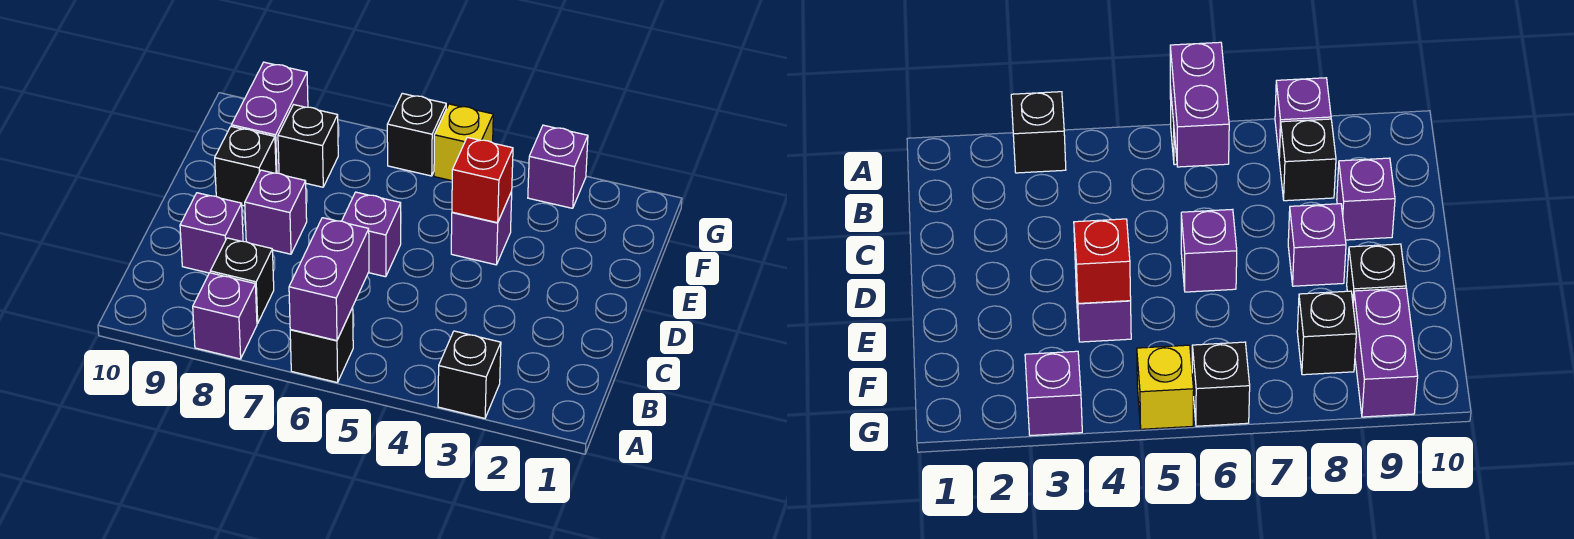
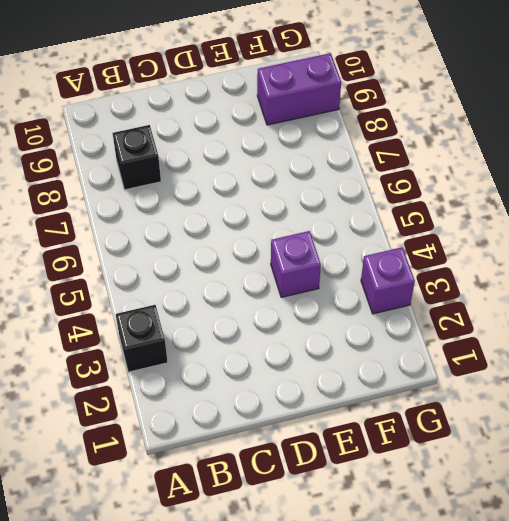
none -> black brick A6 level 1
none -> purple brick A8 level 1
none -> purple brick C9 level 1

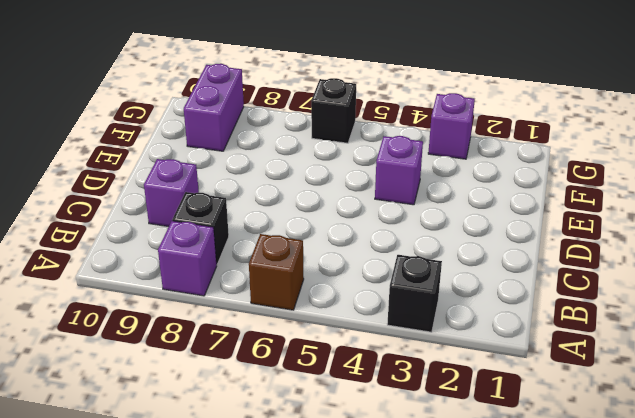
brown brick A6 level 1 -> black brick A6 level 1
none -> purple brick D6 level 1
none -> purple brick D8 level 1
none -> black brick E9 level 1

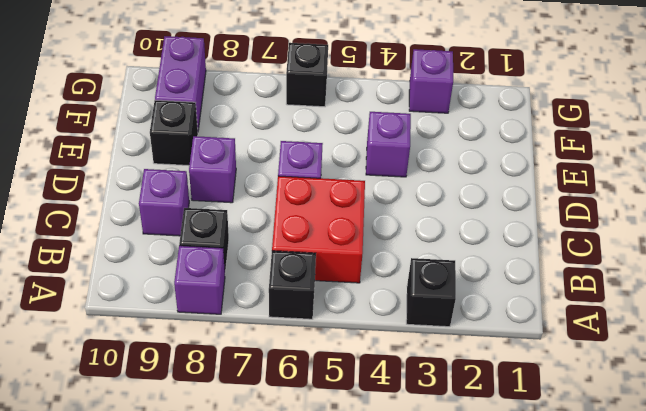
red brick B5:C6 level 1 -> none
none -> black brick F8 level 1
none -> yellow brick G5 level 1
none -> purple brick A6:B6 level 2

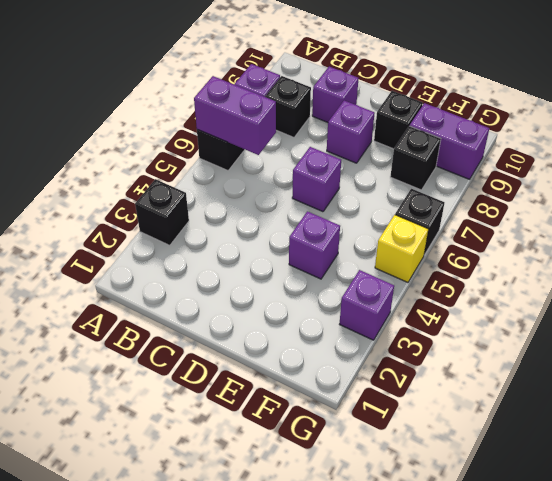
none -> red brick E4 level 2

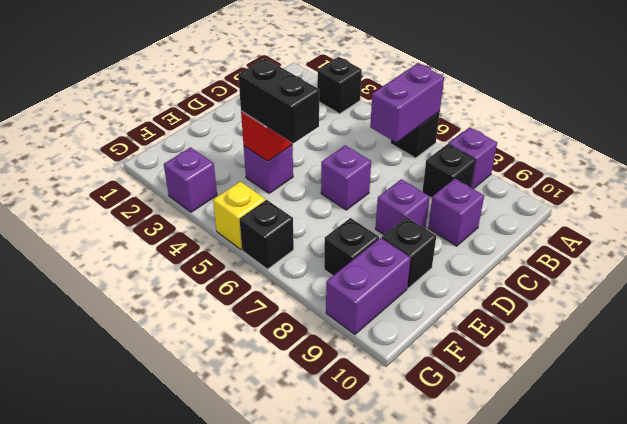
black brick E4:E5 level 3 -> none

